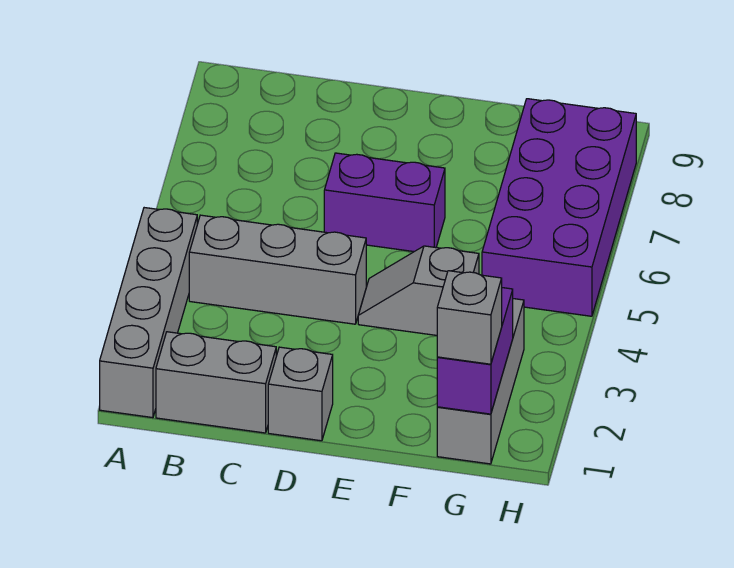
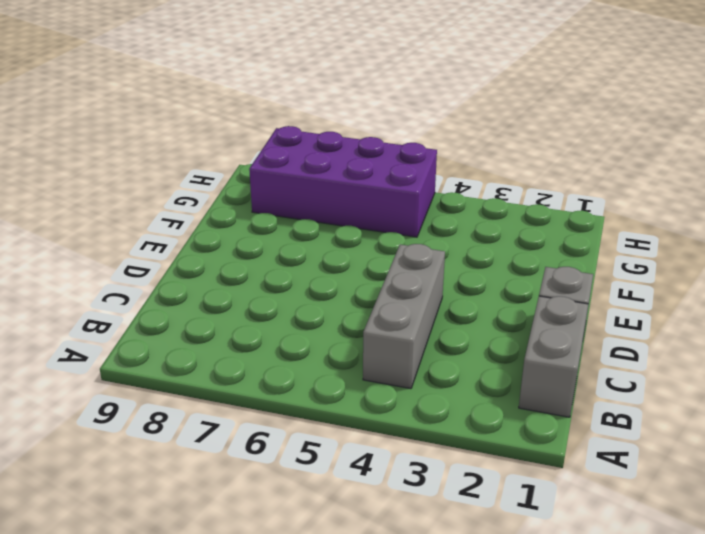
none -> grey brick A1:A4 level 1
none -> purple brick D6:E6 level 1

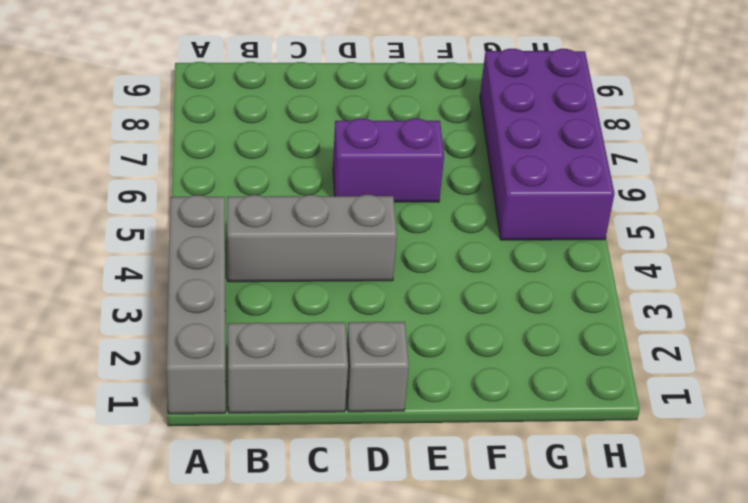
none -> grey slope E4:F4 level 1 top F
none -> grey brick G1:G3 level 1

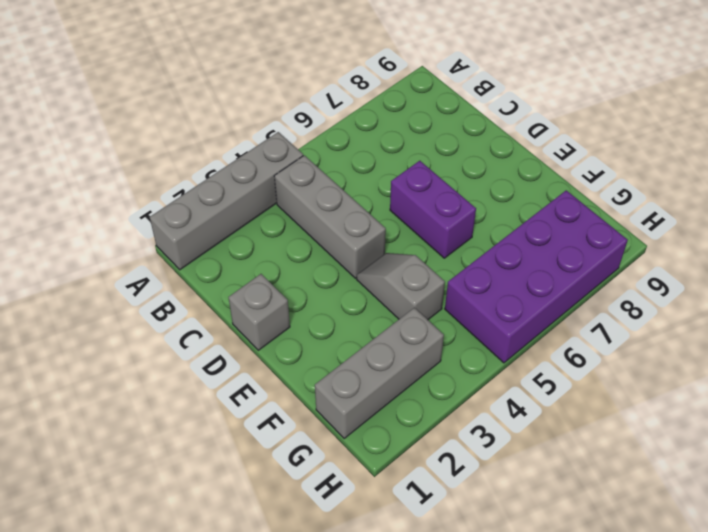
none -> grey brick B1:C1 level 1
none -> purple brick G1:G2 level 2

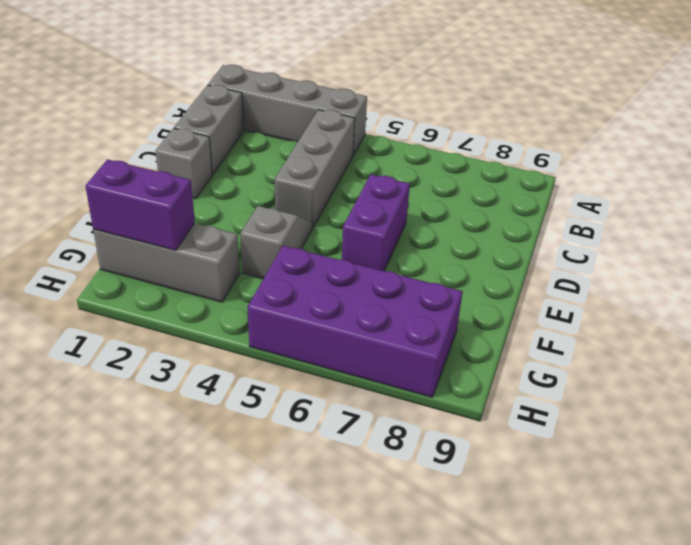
none -> grey brick G1 level 3

